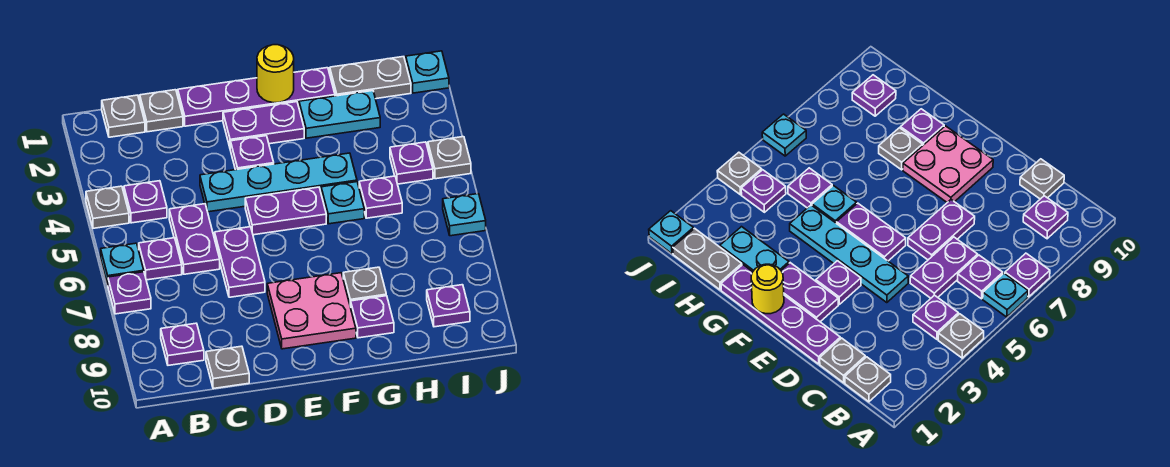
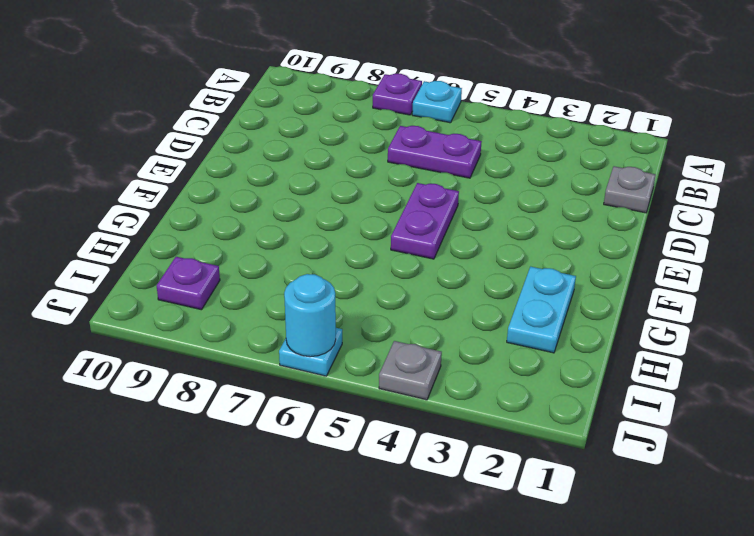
cyan round brick J6 level 2 -> none
none -> grey plate A4 level 1
none -> grey plate B1 level 1
none -> purple plate B4 level 1

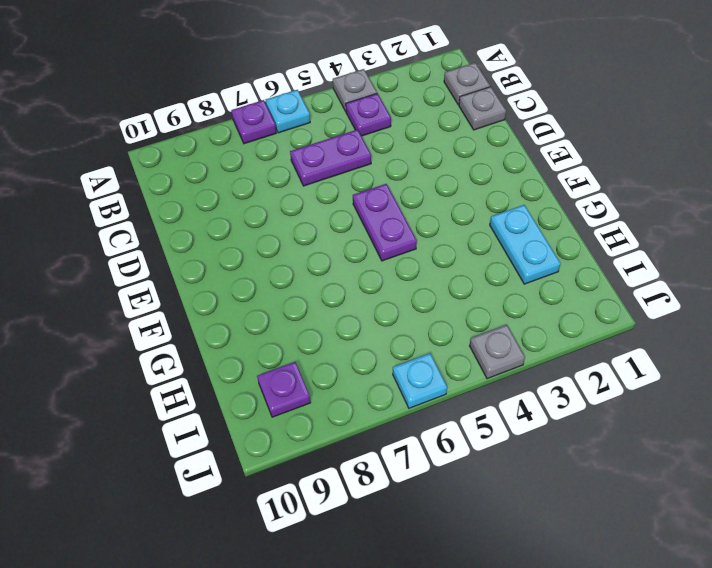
none -> purple plate B6 level 1
none -> purple plate B9 level 1
none -> grey plate C10 level 1

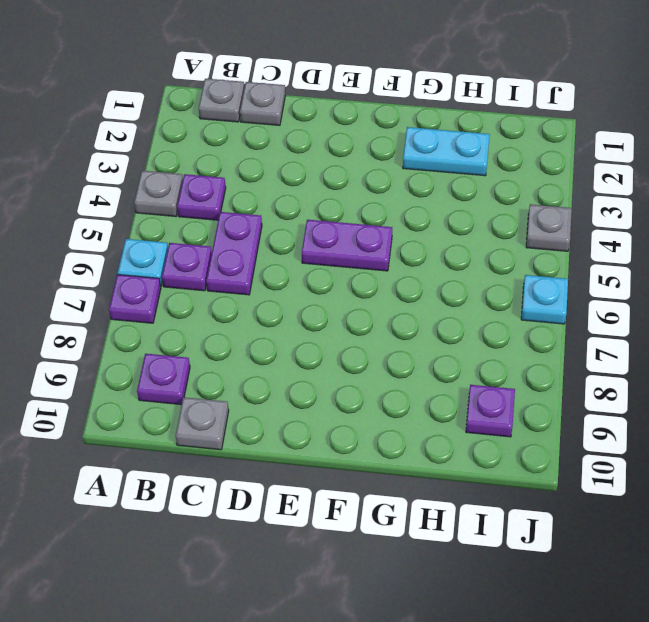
none -> purple plate D1:G1 level 1
none -> cyan plate D4:G4 level 1
none -> purple plate D6:D7 level 1

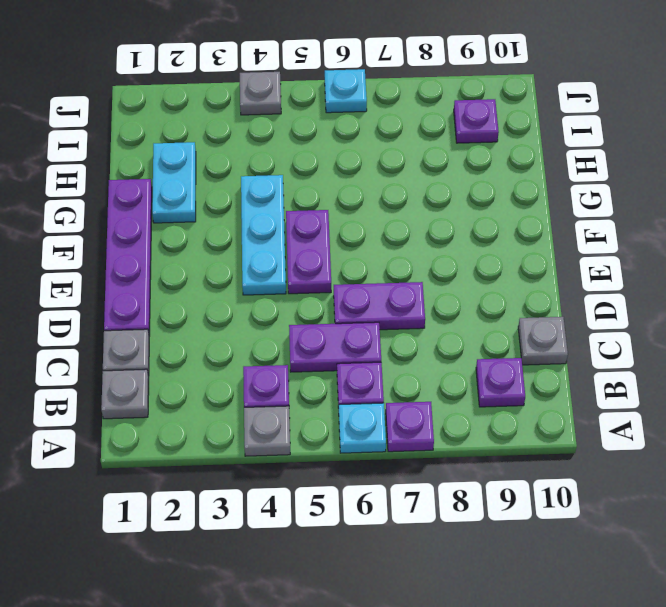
cyan plate E4:G4 level 1 -> cyan plate D4:G4 level 1
none -> purple plate E2:F2 level 1
none -> purple plate E3 level 1
none -> pink plate E8:F9 level 1

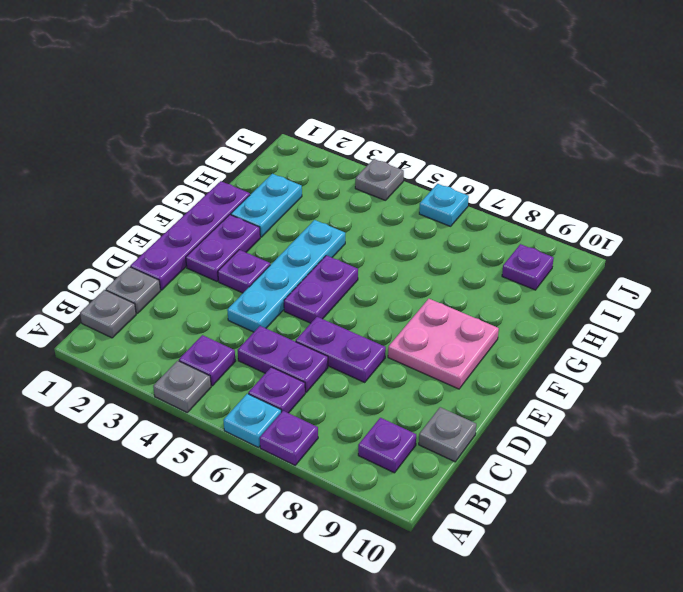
none -> cyan plate G5 level 1
none -> grey plate G8 level 1
none -> purple plate G9 level 1

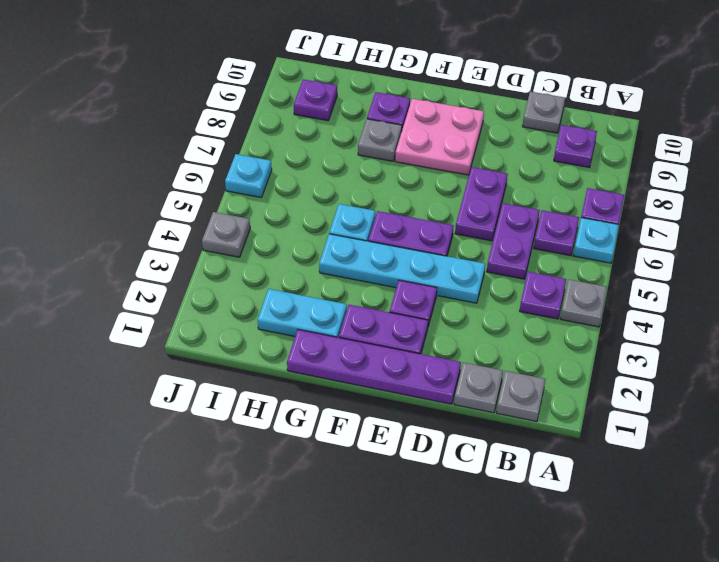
none -> grey plate H1:I1 level 1
none -> purple plate H5 level 1
none -> purple plate I4 level 1

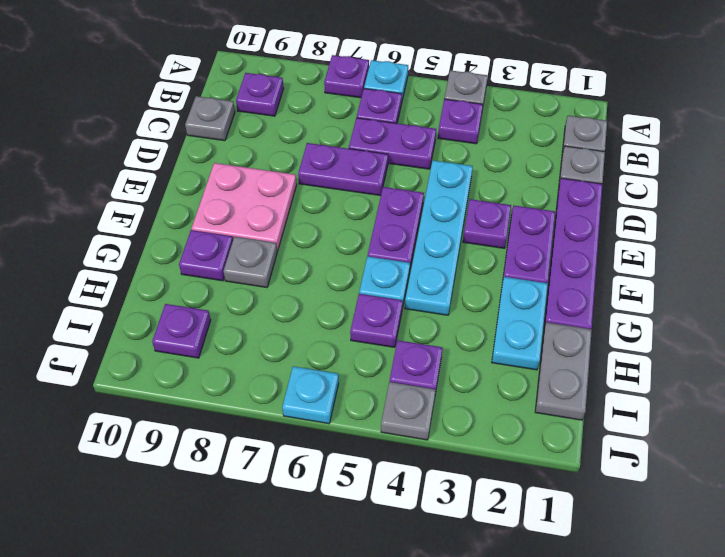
none -> cyan plate J1 level 1
none -> yellow round brick F1 level 2

